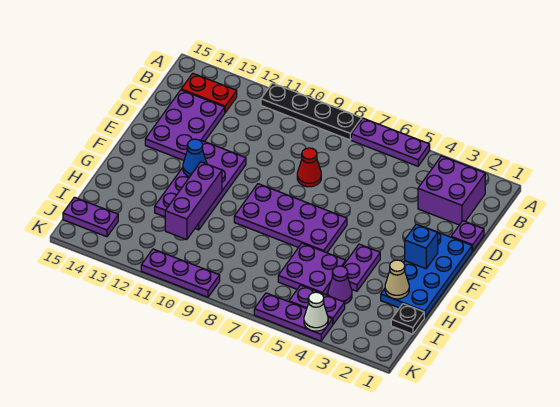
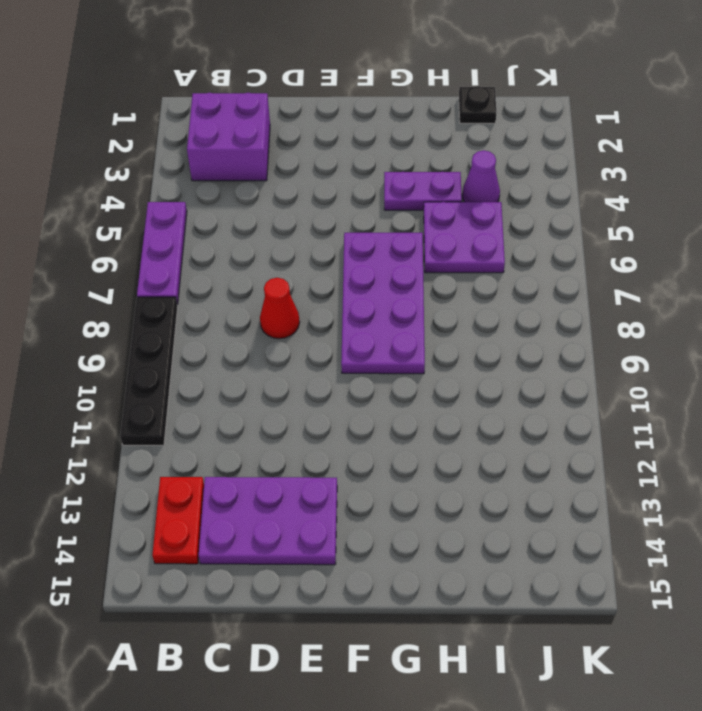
none -> purple plate D1 level 1
none -> blue plate E1:H2 level 1
none -> purple plate E11:H12 level 1

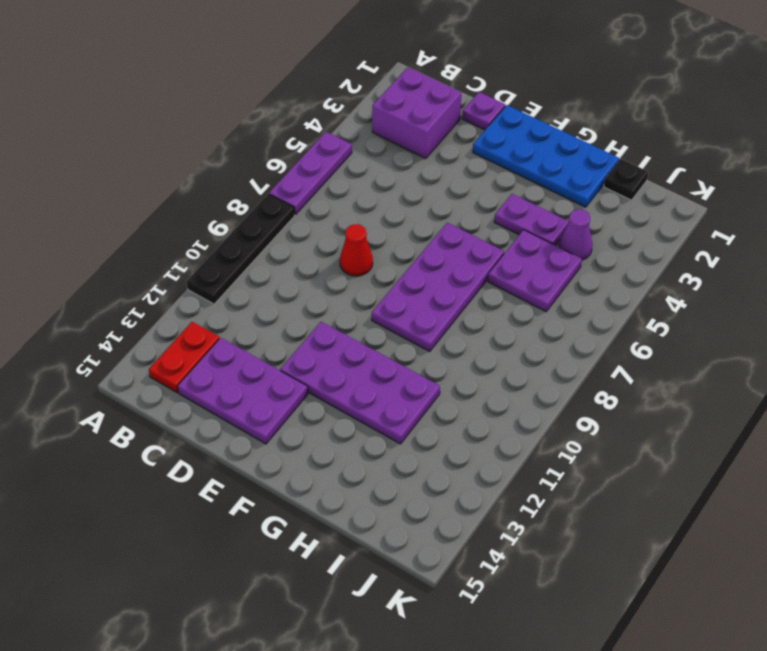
none -> purple plate J4:J5 level 1
none -> purple plate J14:J15 level 1
none -> purple plate K4:K6 level 1

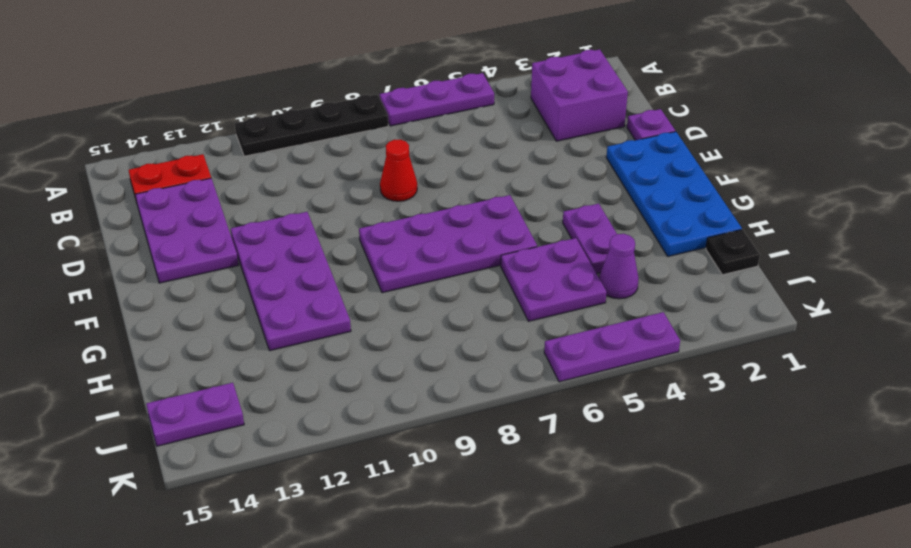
none -> purple plate J4:J5 level 1
none -> purple plate K9:K11 level 1
none -> blue brick F2 level 2

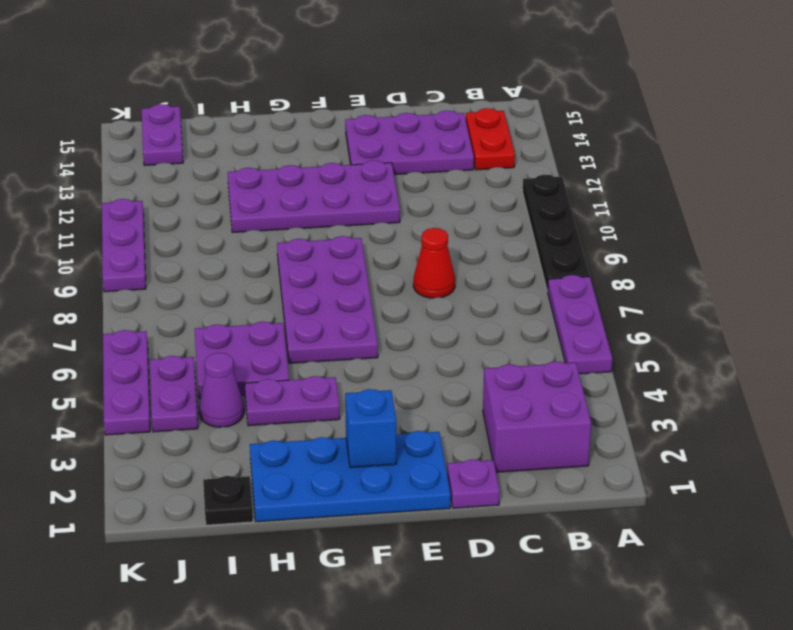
none -> blue cone F12 level 2
none -> purple brick G11:I11 level 2
none -> tan cone H2 level 2

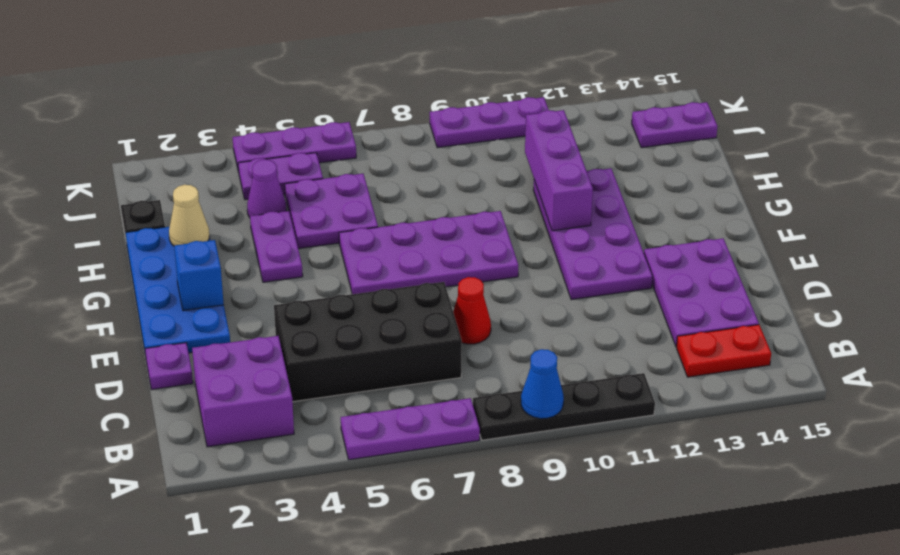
blue cone A9 level 2 -> blue cone F12 level 2
black brick C4:D7 level 1 -> none
none -> white cone K4 level 2

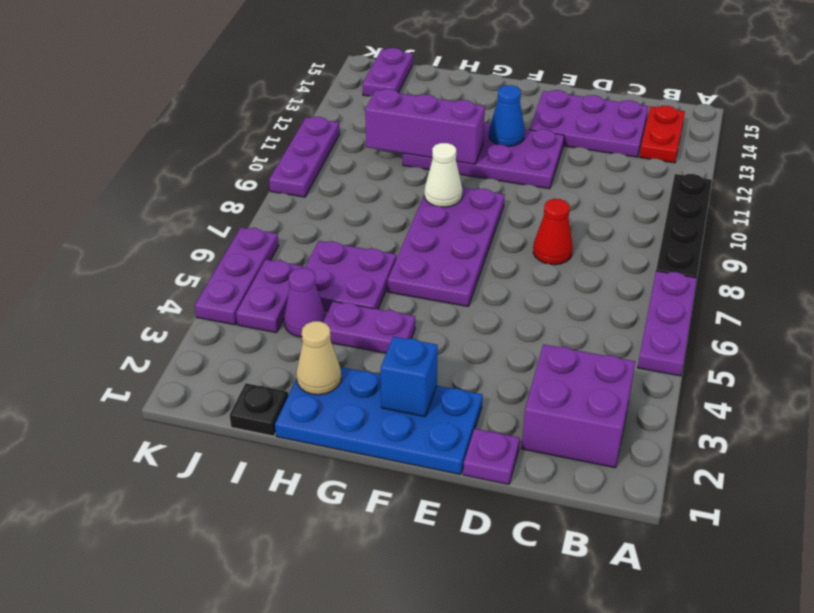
white cone G9 level 2 -> white cone K4 level 2

